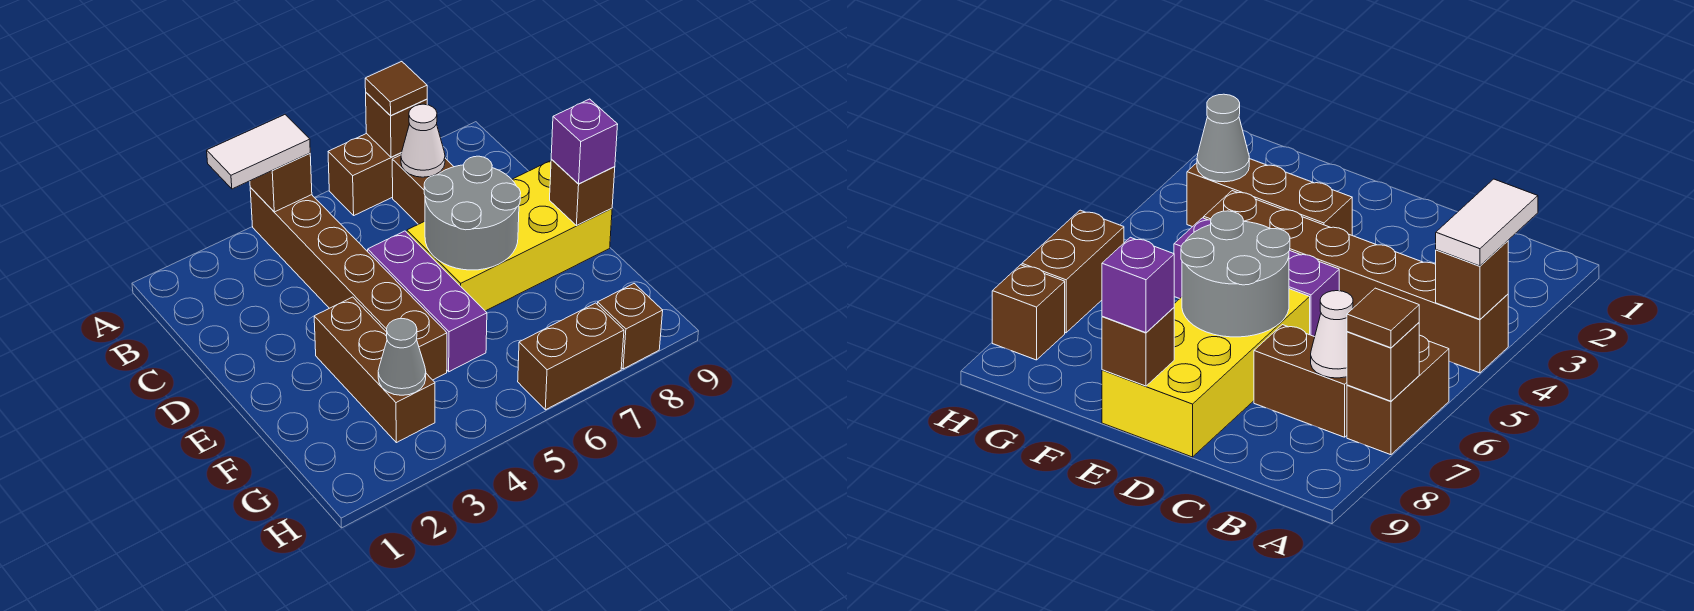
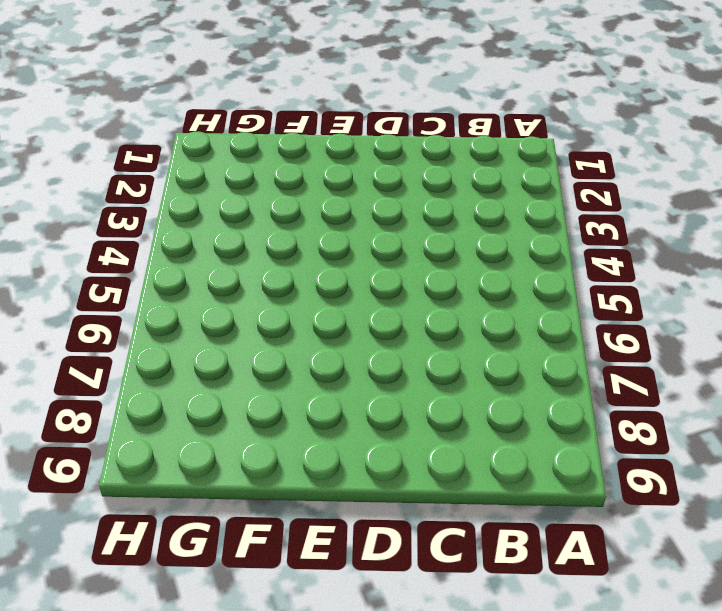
none -> brown brick A4:F4 level 1
none -> brown brick A6:A7 level 1
none -> brown brick B7:C7 level 1

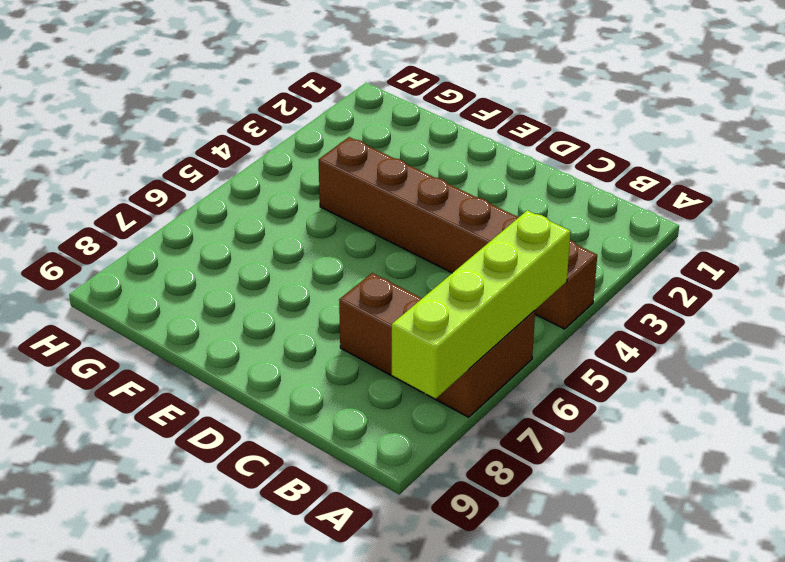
lime brick A5:A8 level 2 -> brown brick A7 level 2
none -> purple brick D5:F5 level 1
none -> yellow brick D6:E9 level 1
none -> brown brick E3:G3 level 1

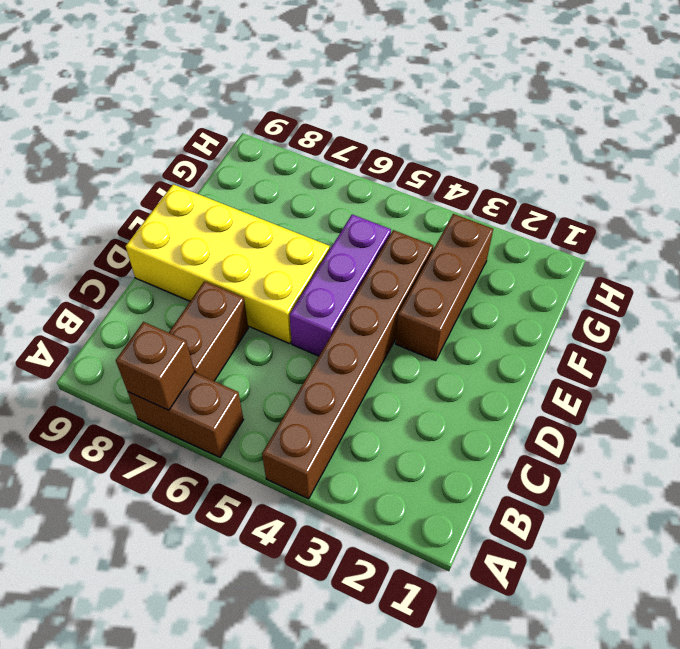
none -> brown brick H6:H7 level 1
none -> brown brick H8 level 1
none -> brown brick A4 level 2

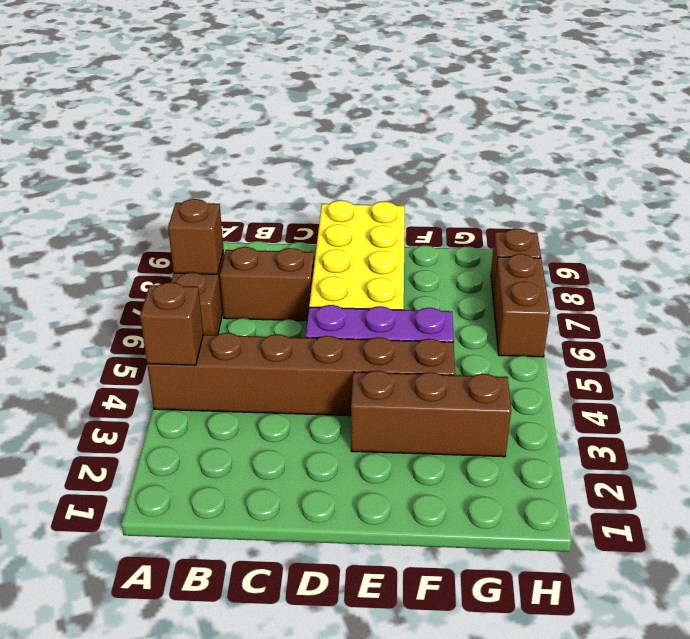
none -> white cone B7 level 2
none -> grey round brick D6:E7 level 2
none -> brown brick E9 level 2

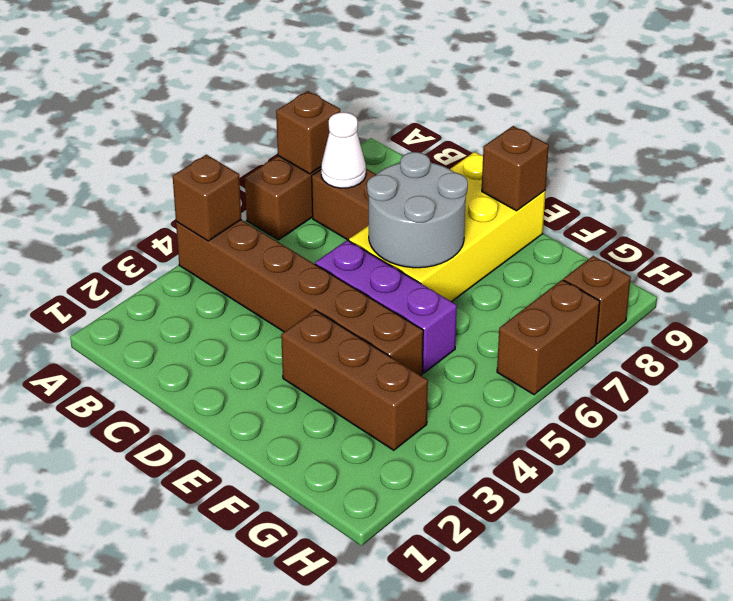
none -> grey cone G3 level 2
none -> white tile A3:A4 level 3
none -> brown tile A7 level 3

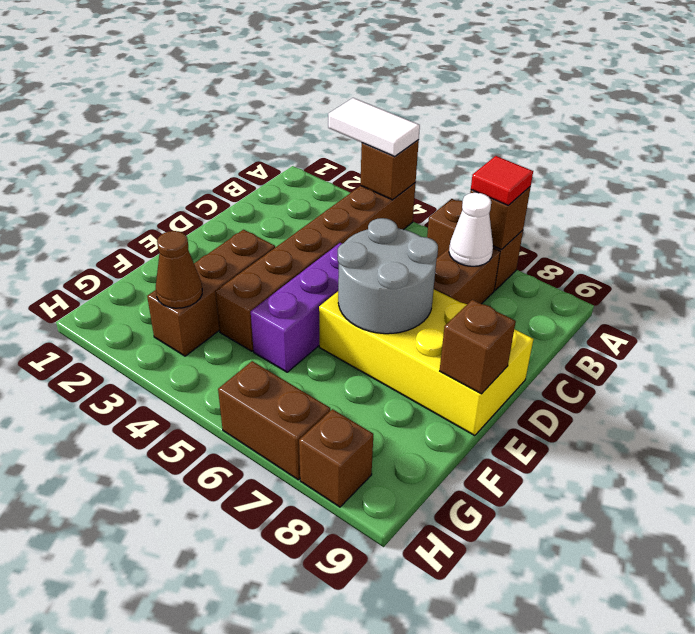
red tile A7 level 3 -> brown tile A7 level 3
brown cone G3 level 2 -> grey cone G3 level 2
none -> purple brick E9 level 3

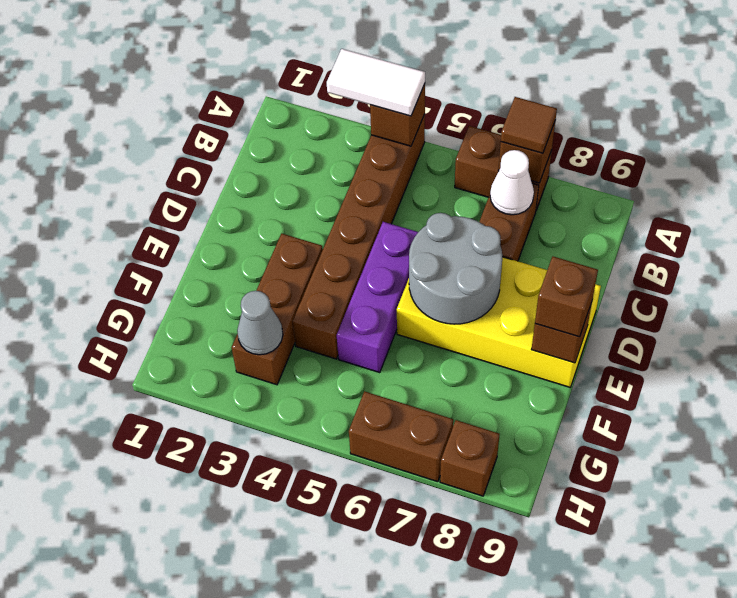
brown brick E9 level 3 -> purple brick E9 level 3

